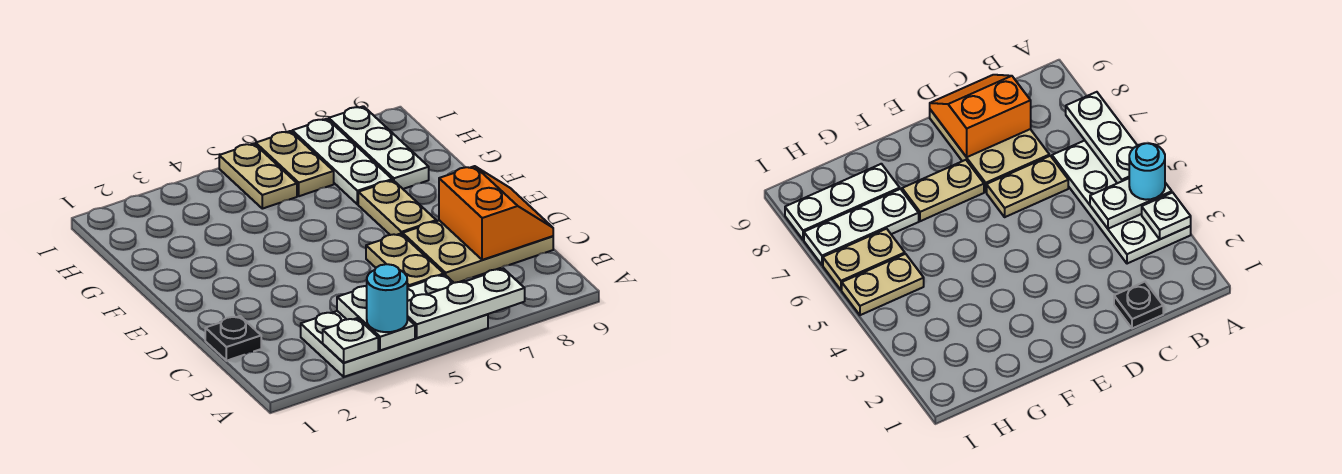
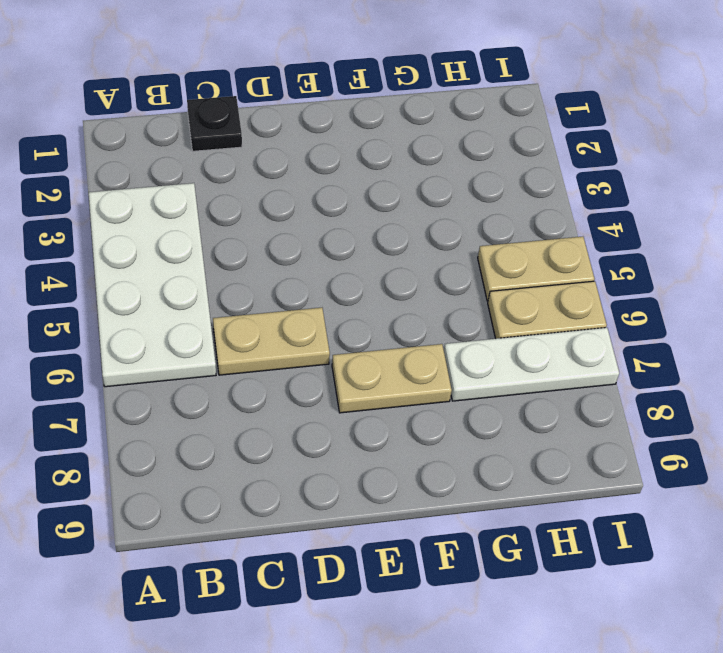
none -> tan plate C7:D9 level 1
none -> white plate G8:I8 level 1
none -> white plate A3 level 2

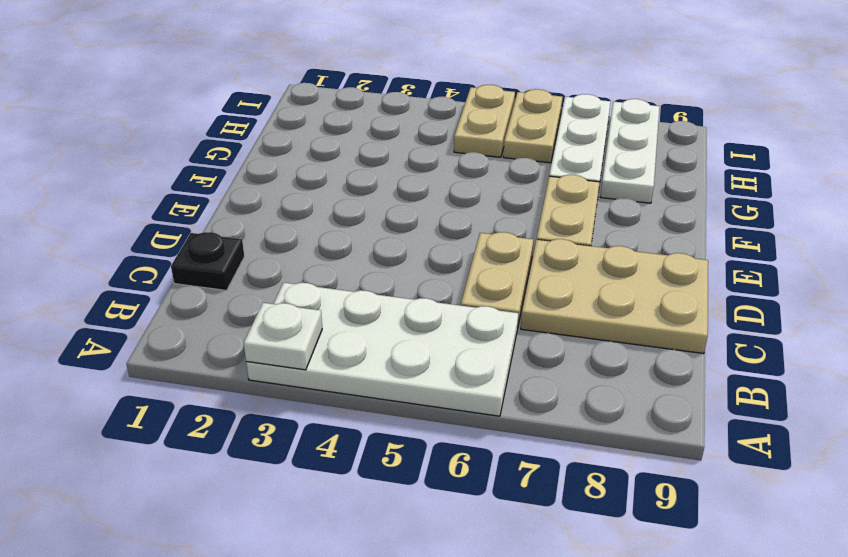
none -> white plate A4:B4 level 2
none -> white plate A5:A7 level 2
none -> orange slope C8:D9 level 2 top 8

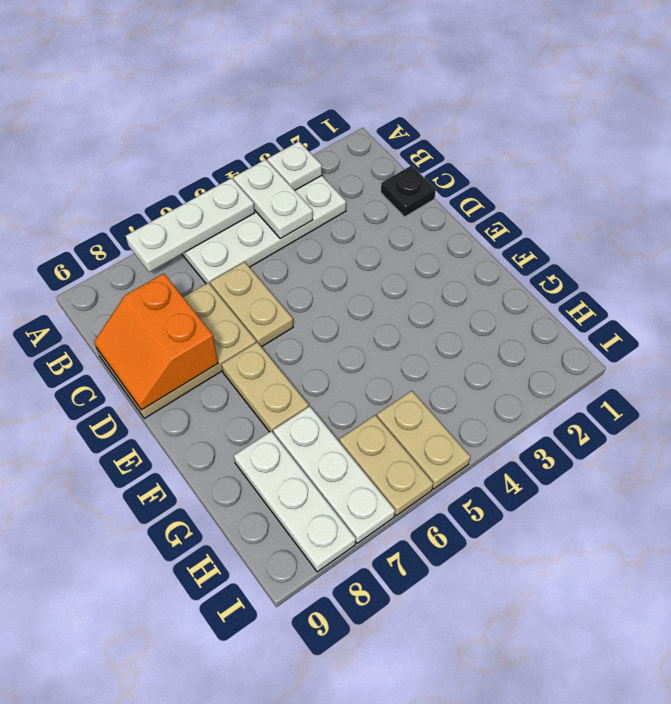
none -> cyan round brick A4 level 3

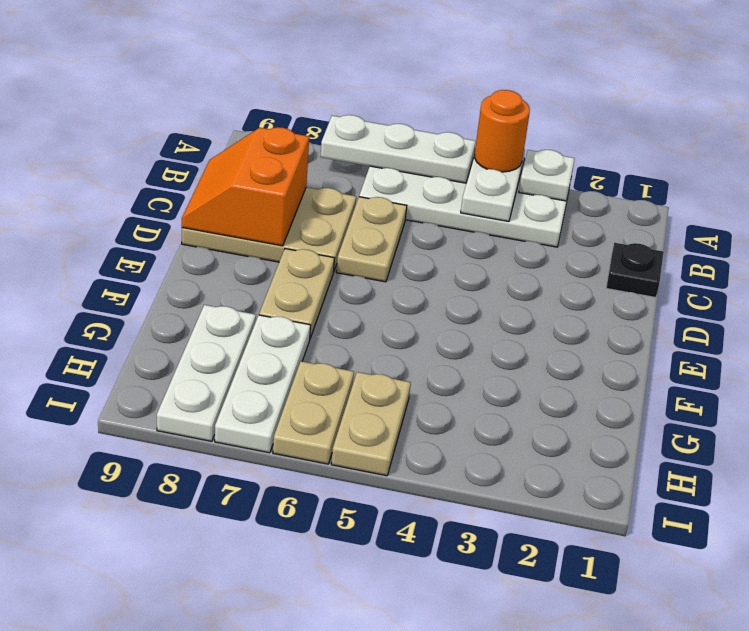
orange round brick A4 level 3 -> cyan round brick A4 level 3

